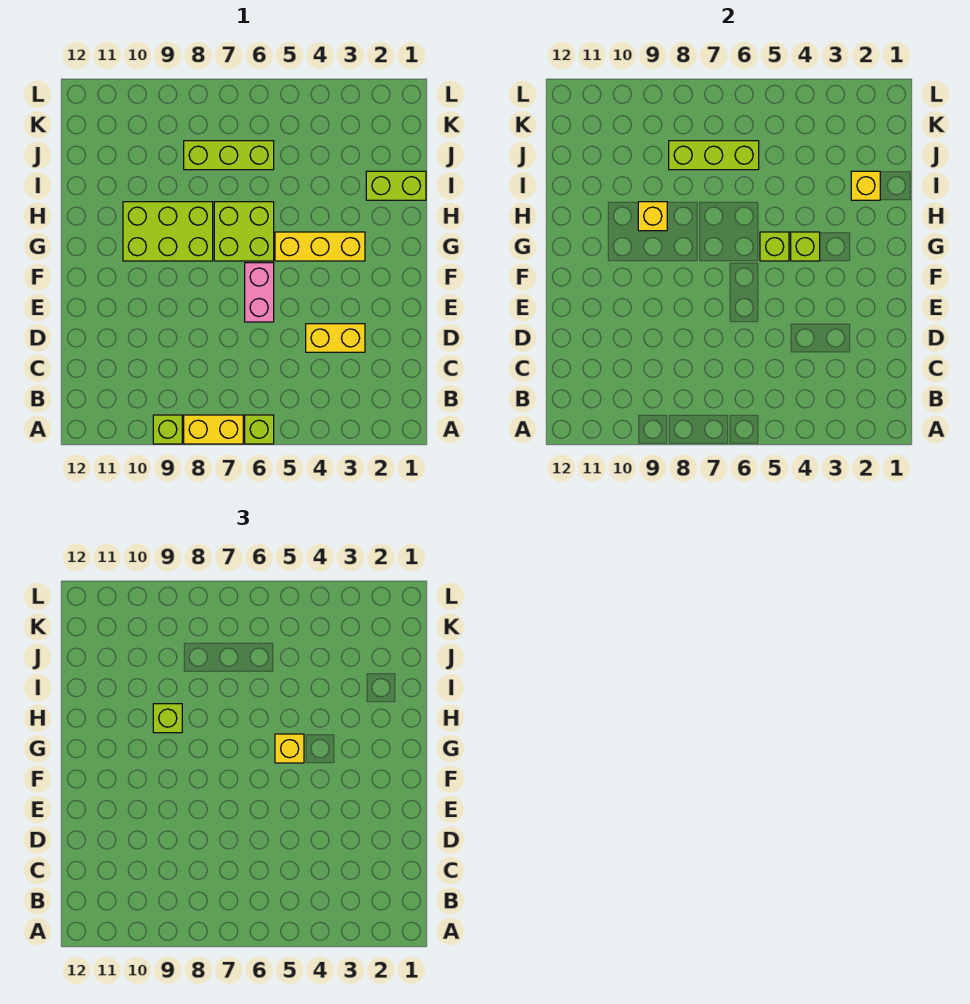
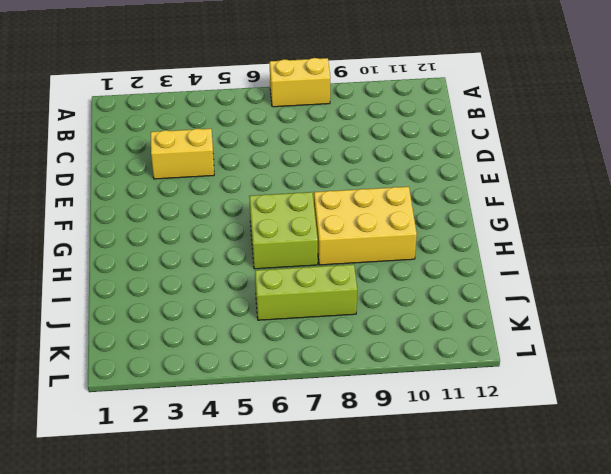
yellow brick G8:H10 level 1 -> lime brick G8:H10 level 1
none -> lime brick A6 level 1
none -> lime brick A9 level 1
none -> pink brick E6:F6 level 1

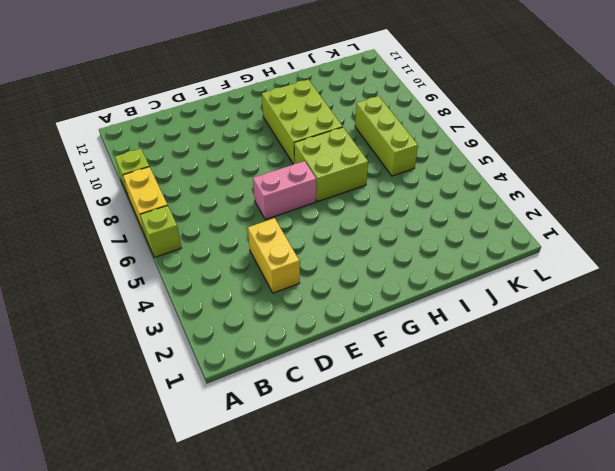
none -> yellow brick G3:G5 level 1
none -> lime brick I1:I2 level 1
none -> lime brick G4 level 2

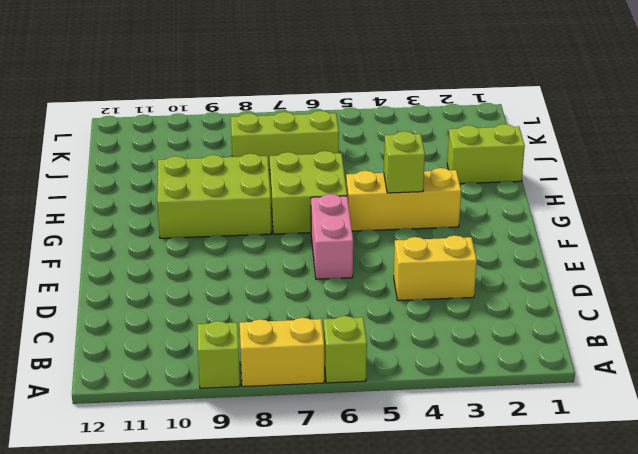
none -> lime brick G5 level 2
none -> yellow brick H9 level 2
none -> yellow brick I2 level 2

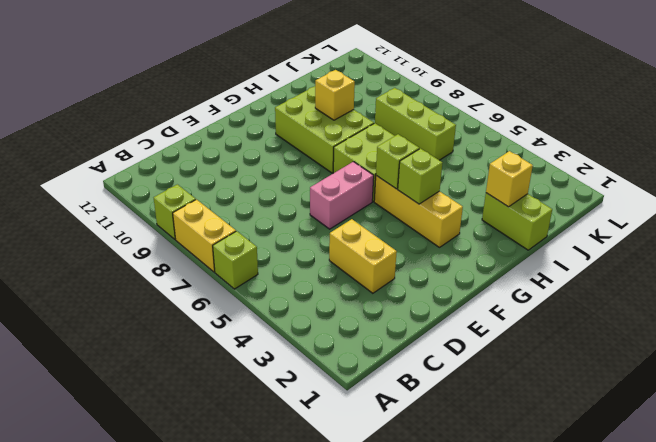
none -> lime brick J6:J8 level 2
none -> yellow brick G5 level 3
none -> lime brick H9 level 3

